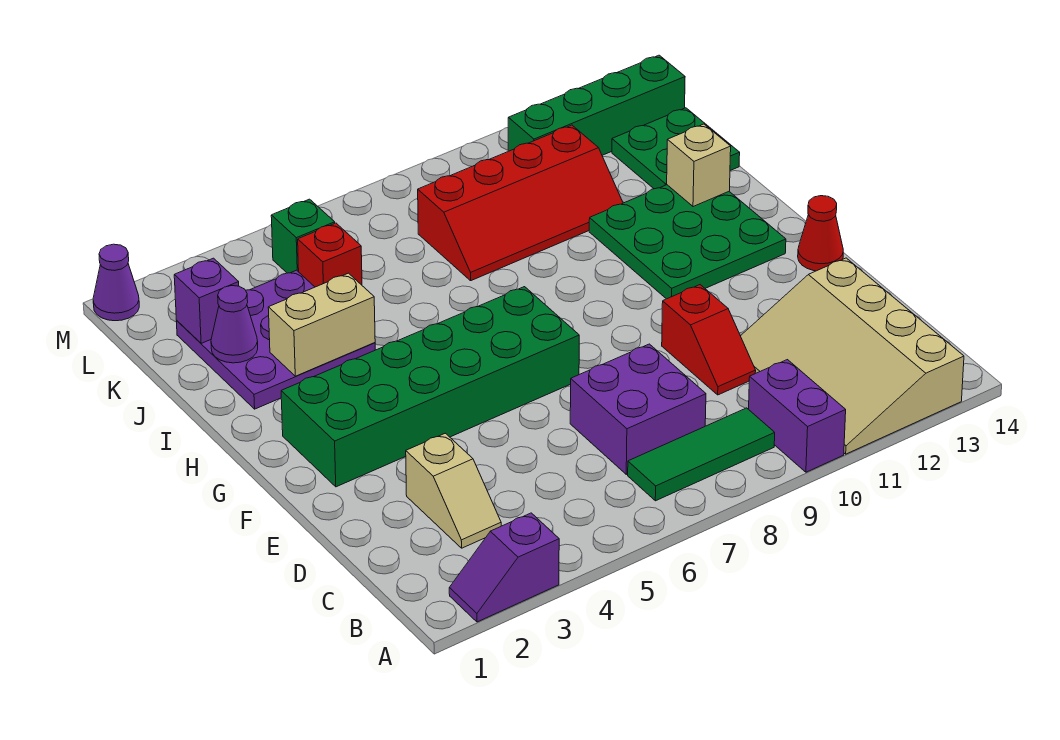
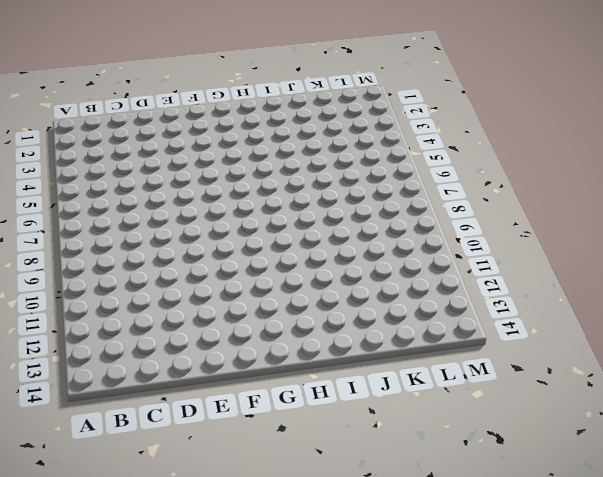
none -> purple slope A2:A3 level 1 top 3
none -> purple brick A10:B10 level 1
none -> tan slope A11:D13 level 1 top 13

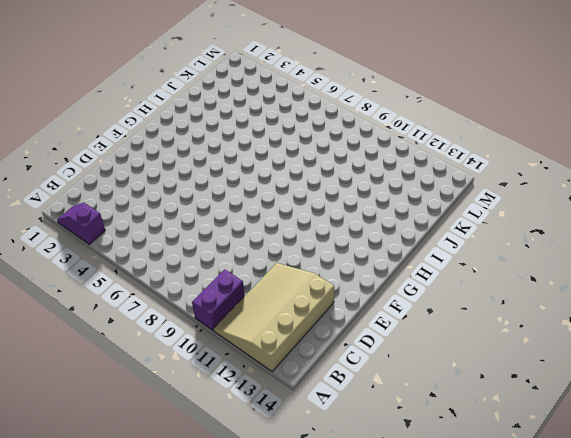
none -> green tile B7:B9 level 1
none -> tan slope C3:D3 level 1 top D
none -> purple brick C7:D8 level 1

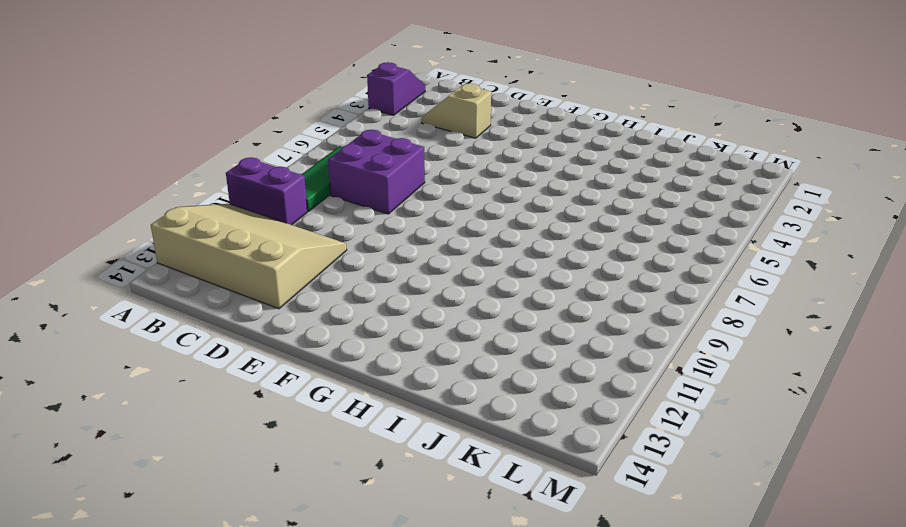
none -> red slope D10:E10 level 1 top E
none -> green brick F2:G7 level 1
none -> red cone F14 level 1

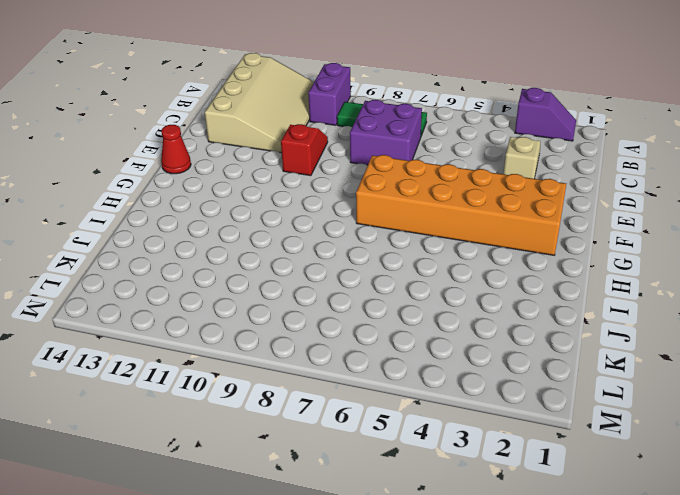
orange brick F2:G7 level 1 -> green brick F2:G7 level 1
none -> green plate G11:I13 level 1
none -> purple plate I2:K4 level 1
none -> red slope J8:K11 level 1 top K

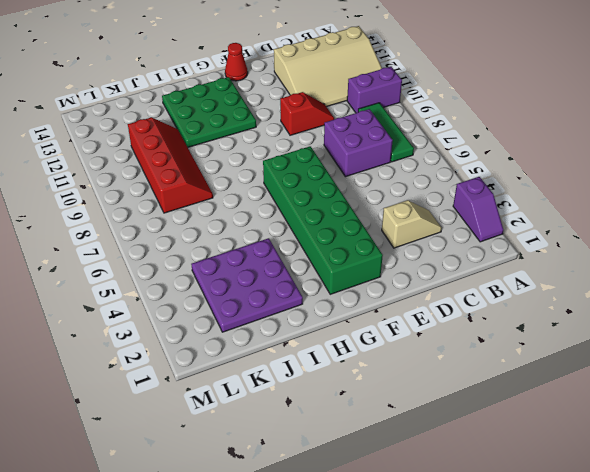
none -> green plate J13:K14 level 1
none -> red brick K5 level 1
none -> green brick L5 level 1

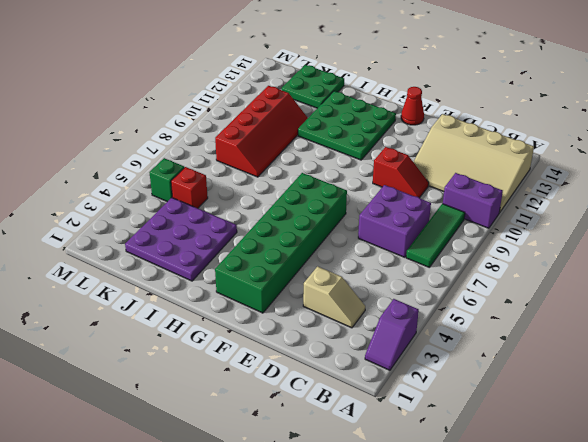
none -> green brick L11:L14 level 1
none -> purple cone M1 level 1
none -> tan brick I3:I4 level 2

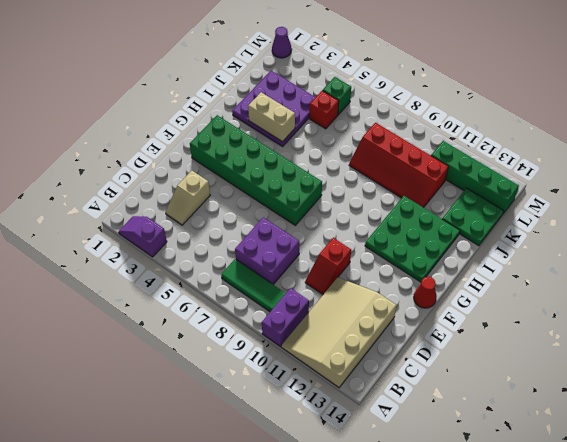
none -> tan brick I13 level 2
none -> purple cone J2 level 2
none -> purple brick K2 level 2

